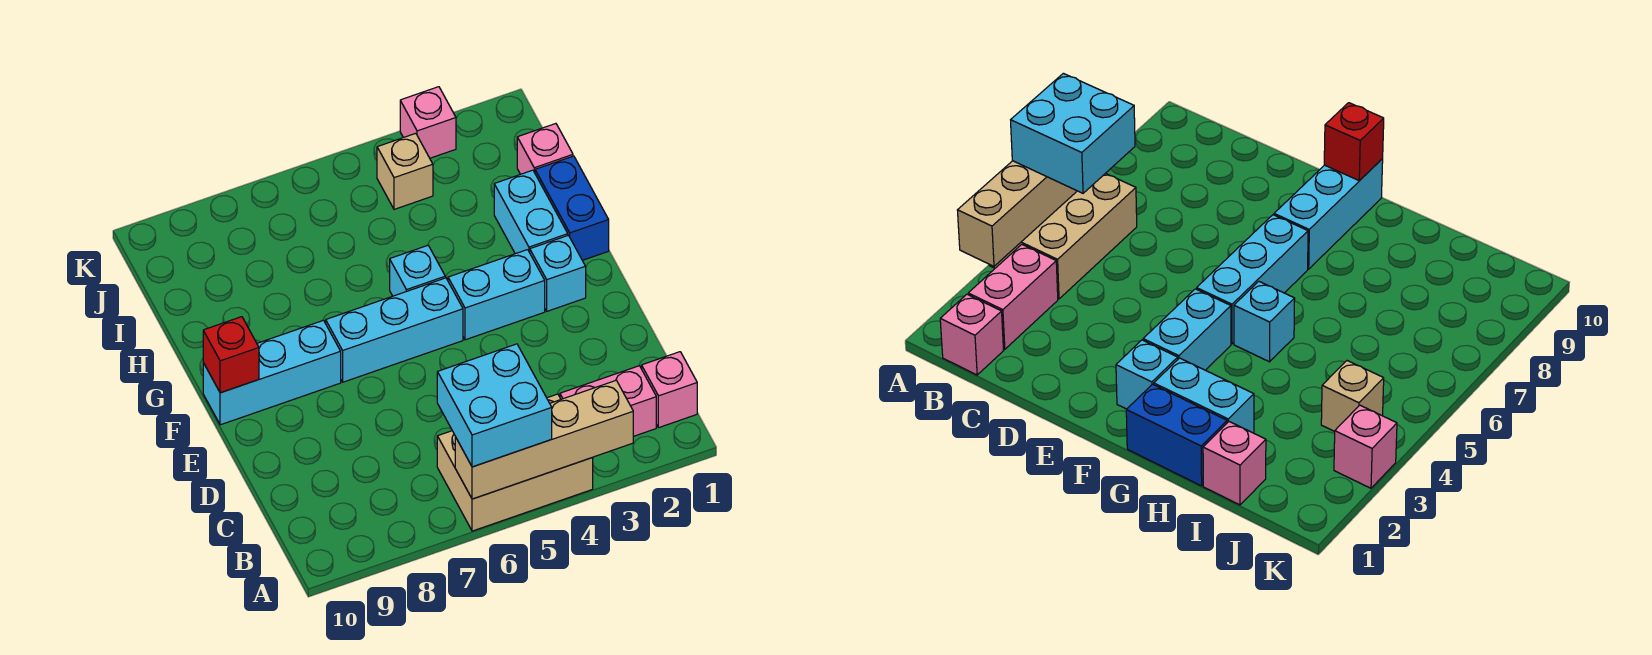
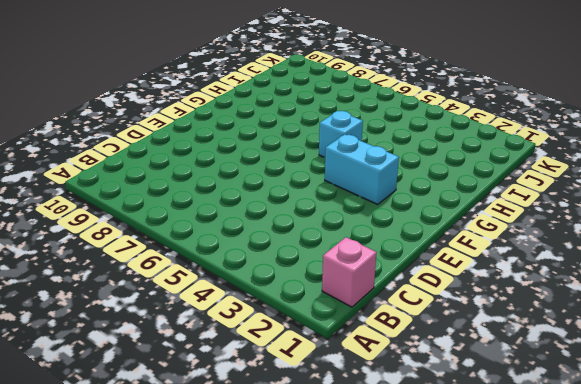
none -> tan brick A4:B6 level 1
none -> pink brick B2:B3 level 1
none -> cyan brick F2 level 1

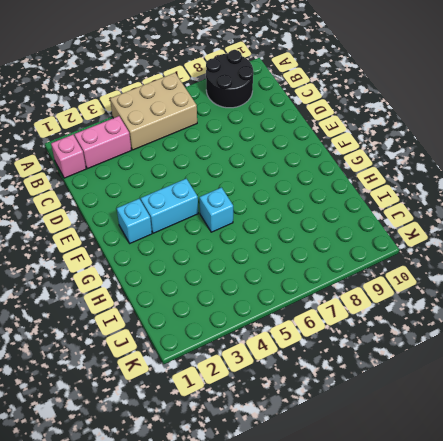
black round brick A8:B9 level 1 -> none
none -> cyan brick F5:F7 level 1
none -> cyan brick F8:F10 level 1
none -> blue brick G1:H1 level 1

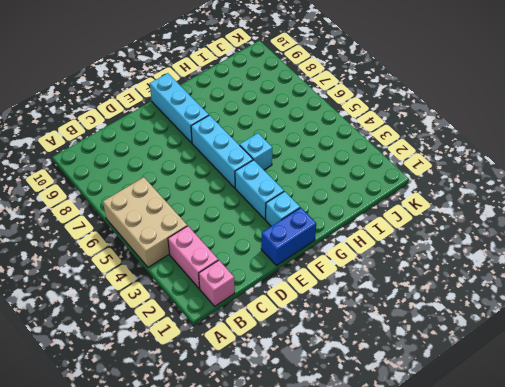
blue brick E1:F1 level 1 -> blue brick G1:H1 level 1
none -> cyan brick G2:H2 level 1
none -> pink brick I1 level 1
none -> tan brick J4 level 1

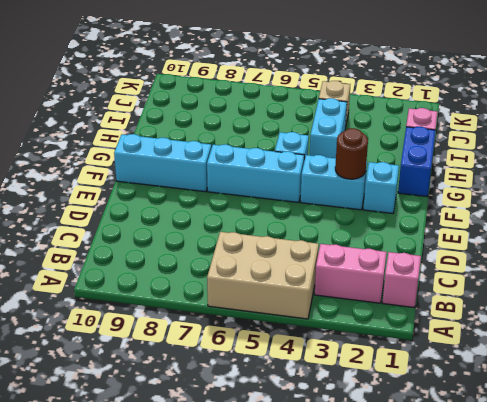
brown round brick F3 level 2 -> none
cyan brick H4:I4 level 1 -> cyan brick G2:H2 level 1
none -> pink brick K3 level 1
none -> tan brick A3:A6 level 2
none -> red brick F10 level 2

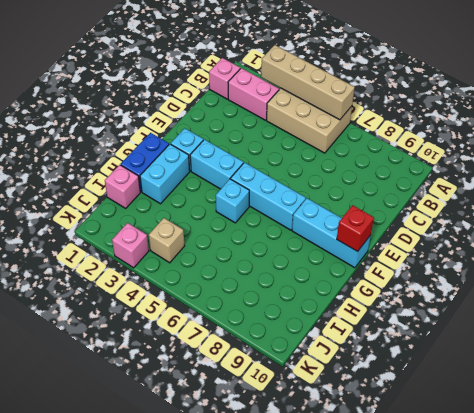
none -> cyan brick A5:B6 level 3

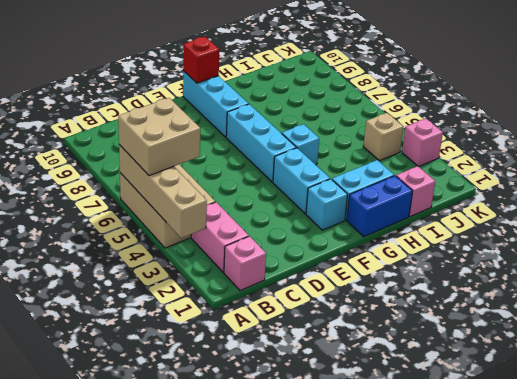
tan brick A5:B6 level 3 -> cyan brick A5:B6 level 3

